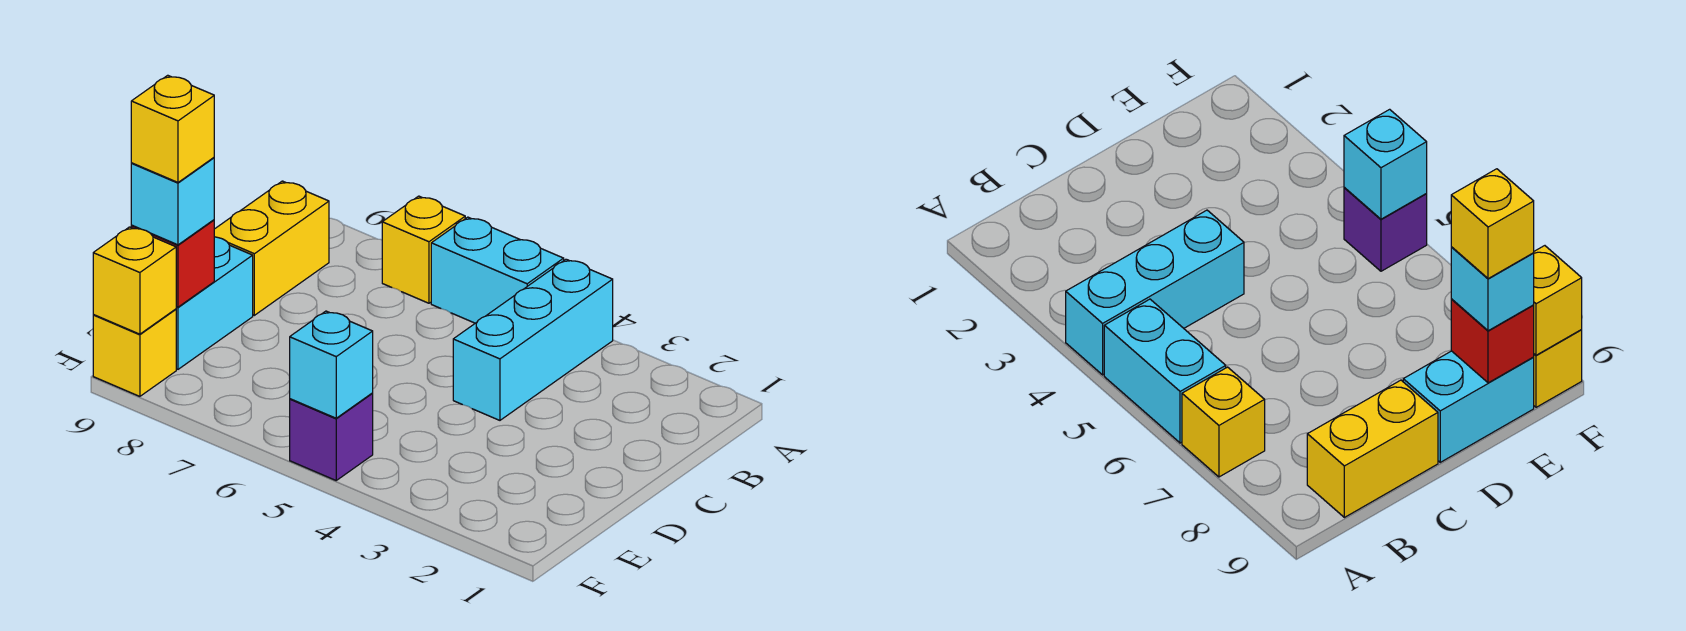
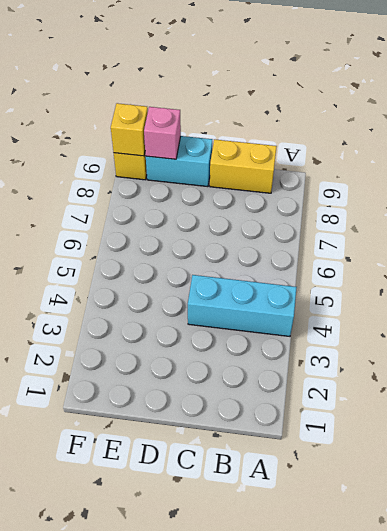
pink brick E9 level 2 -> red brick E9 level 2
none -> cyan brick A5:A6 level 1
none -> yellow brick A7 level 1
none -> purple brick F5 level 1

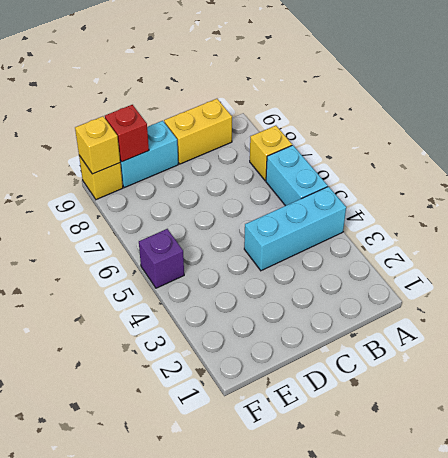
none -> cyan brick F5 level 2
none -> cyan brick E9 level 3
none -> yellow brick E9 level 4

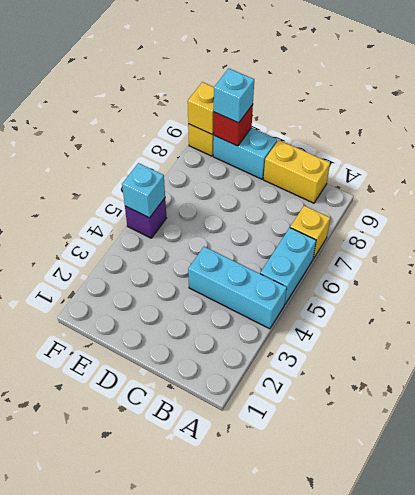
none -> yellow brick E9 level 4

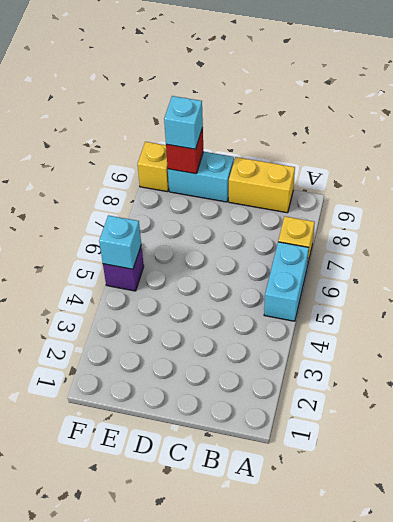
none -> cyan brick A4:C4 level 1
none -> yellow brick F9 level 2
none -> yellow brick E9 level 4

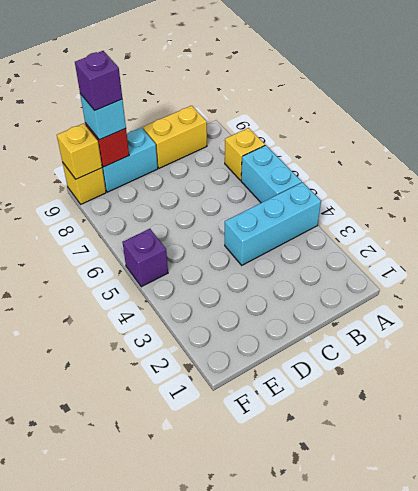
purple brick E9 level 4 -> yellow brick E9 level 4
none -> cyan brick F5 level 2

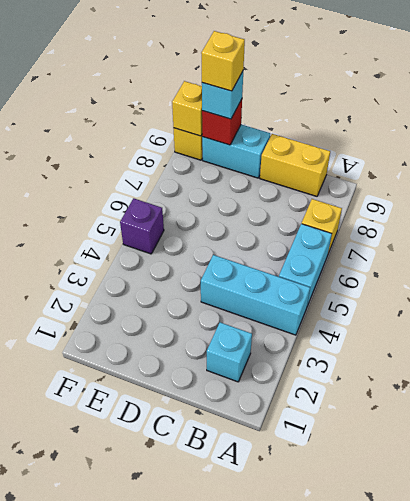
cyan brick B2 level 1 -> cyan brick F5 level 2

